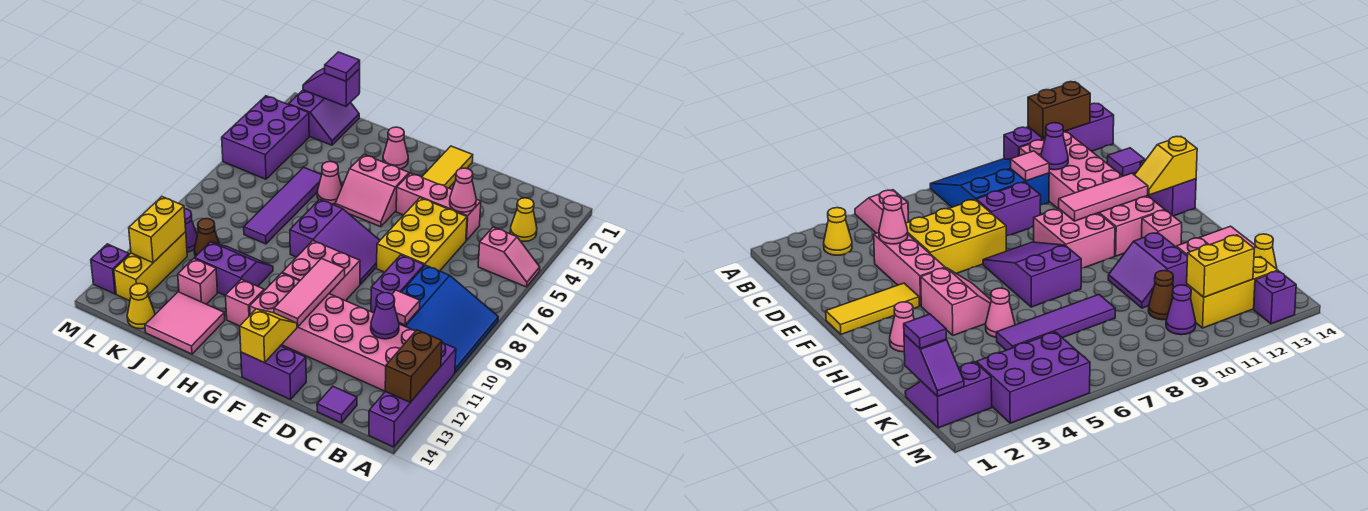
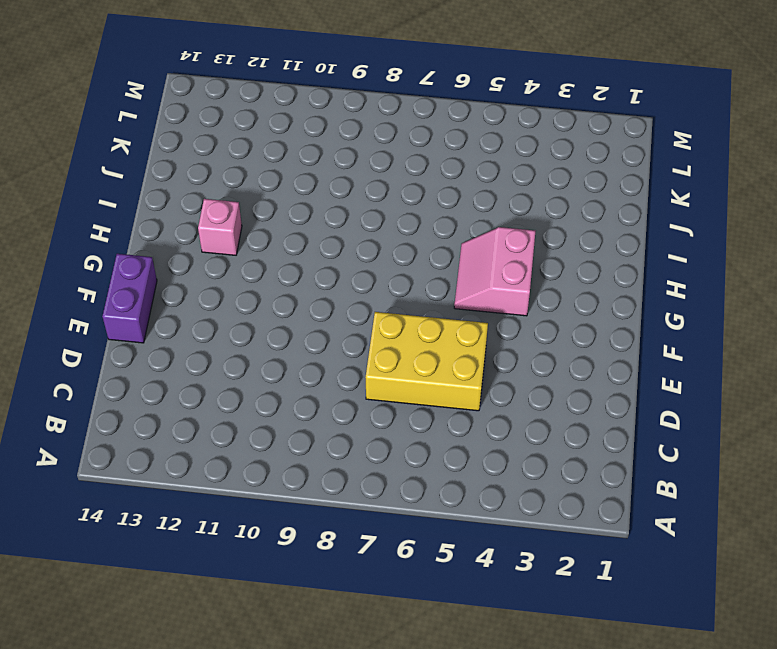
none -> pink slope A5:B5 level 1 top B
none -> blue slope A8:C10 level 1 top C
none -> purple brick A11:A14 level 1
none -> yellow cone B3 level 1

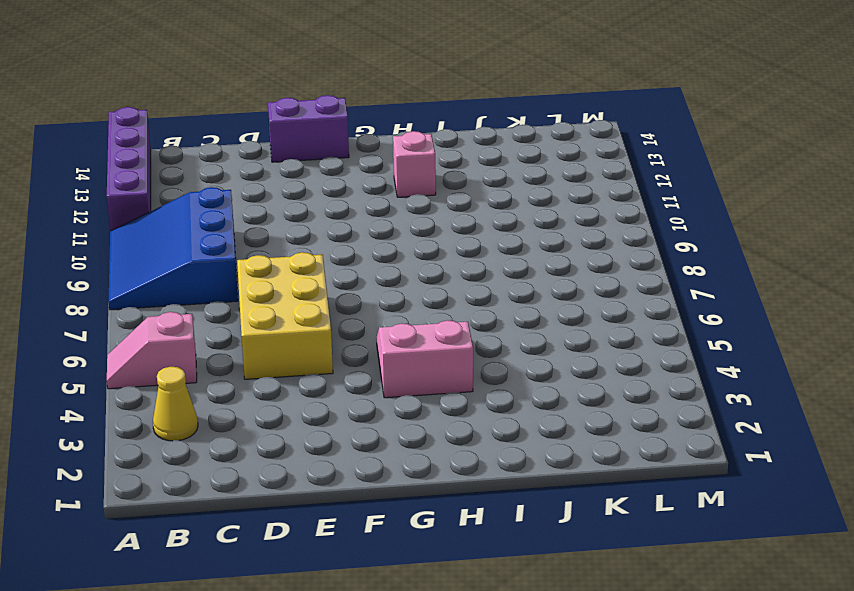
none -> pink brick B11:G12 level 1
none -> purple tile C14 level 1
none -> pink brick D4:F4 level 1
none -> purple brick D8:D9 level 1

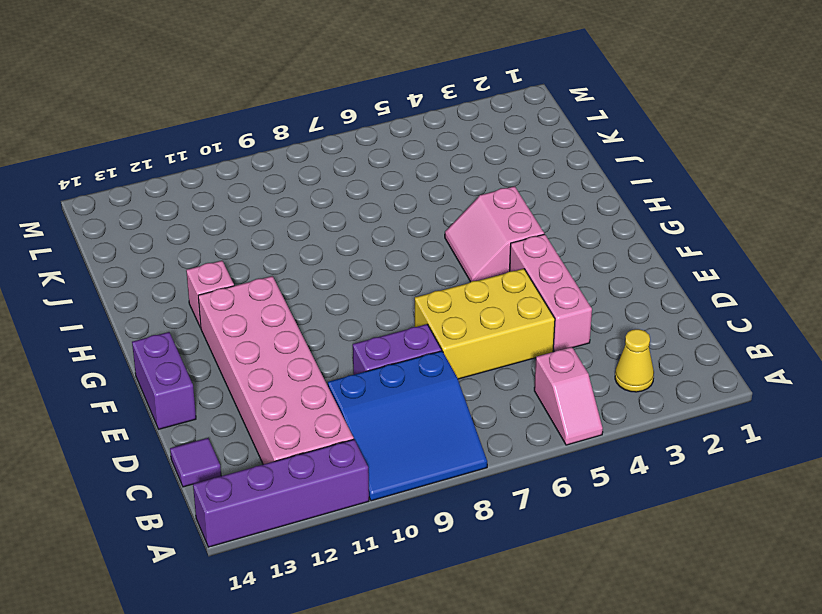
none -> yellow tile F1:F3 level 1
none -> purple slope F7:H8 level 1 top H
none -> pink brick F9:G10 level 1
none -> pink cone H2 level 1

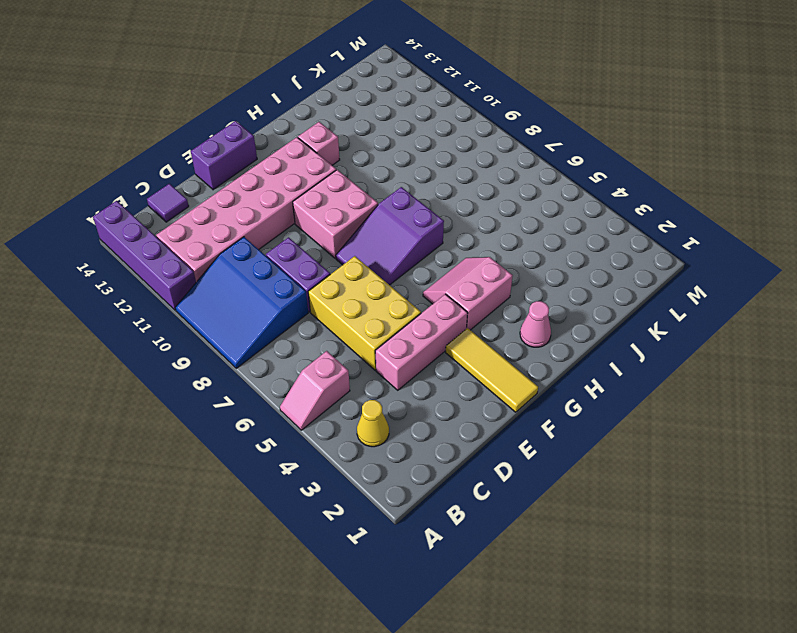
none -> pink cone I5 level 1
none -> purple slope I10:J11 level 1 top 11
none -> pink tile I13:J14 level 1
none -> purple tile J5:J8 level 1

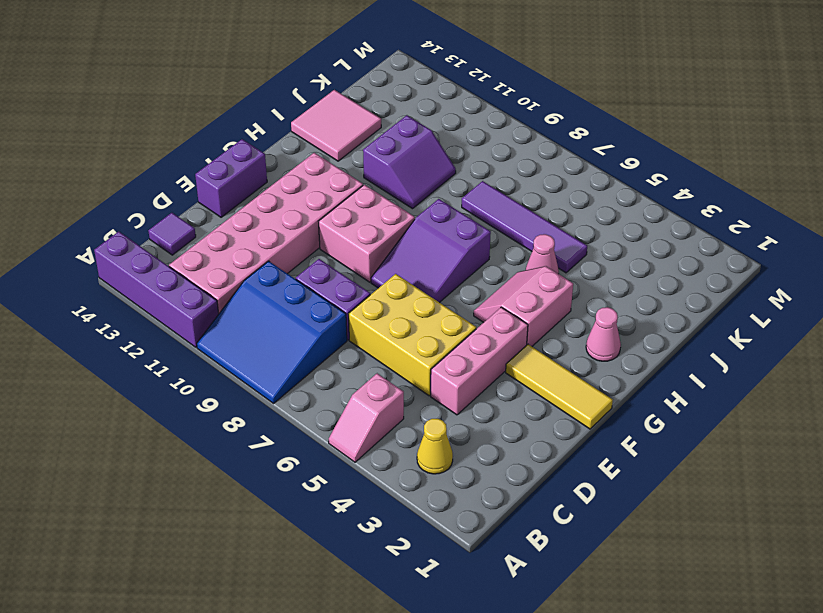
none -> pink brick H12 level 1
none -> pink brick J12 level 1
none -> purple slope K1:L2 level 1 top L
none -> brown cone K10 level 1

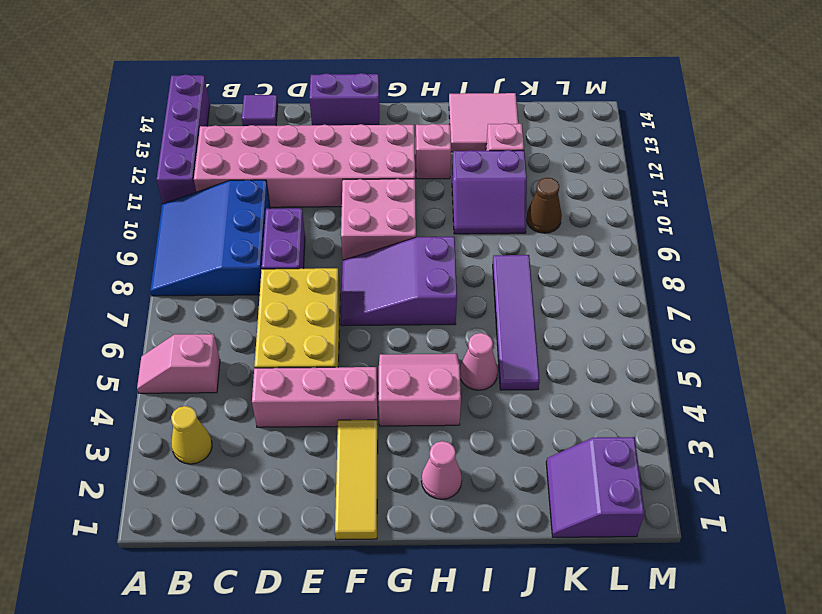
none -> yellow cone K14 level 1
none -> purple brick L3:M5 level 1
none -> purple cone L10 level 1
none -> yellow brick L11:L13 level 1

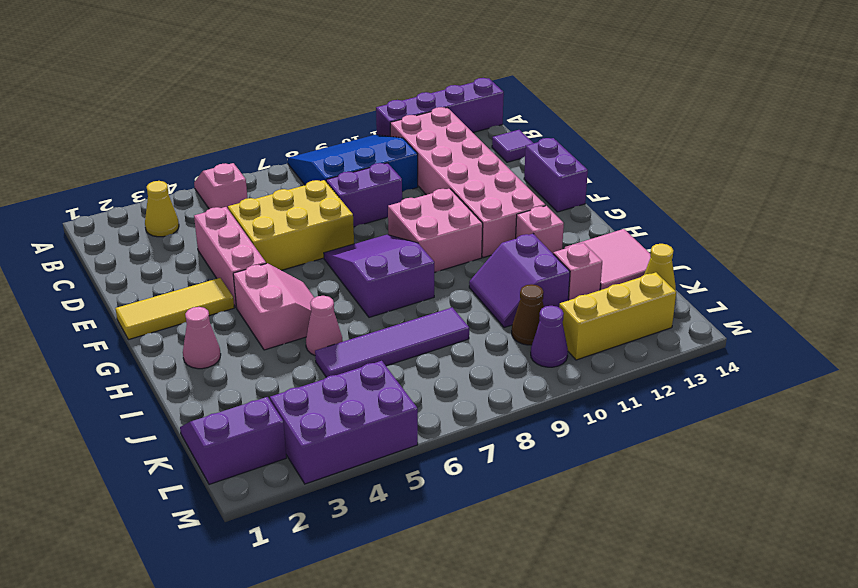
none -> purple brick M13 level 1
none -> brown brick A12:A13 level 2
none -> pink tile C10 level 2
none -> purple cone C11 level 2

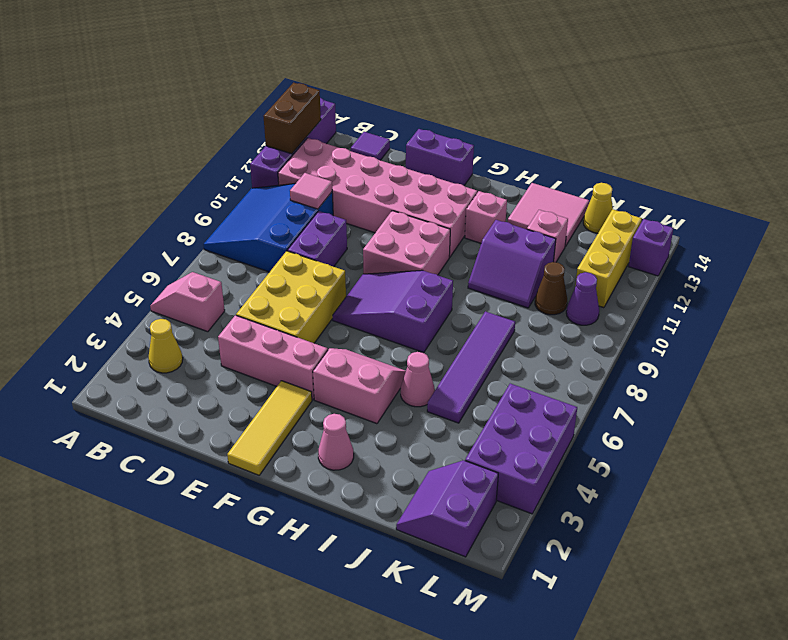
none -> purple cone C11 level 2
none -> pink cone D4 level 2
none -> pink tile F10:F12 level 2
none -> yellow slope F13:F14 level 2 top 14

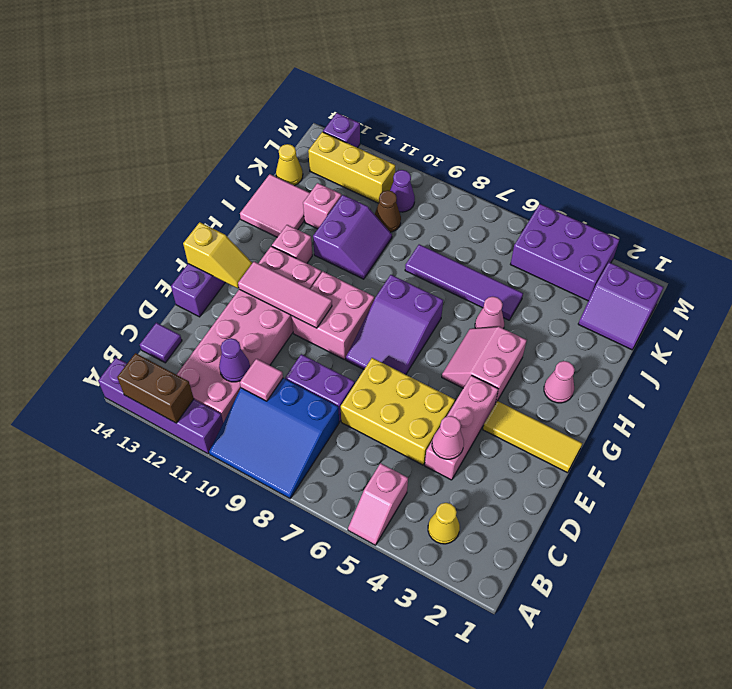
none -> purple slope K1:L1 level 2 top K
none -> yellow brick L11:L12 level 2
none -> purple tile K1 level 3

